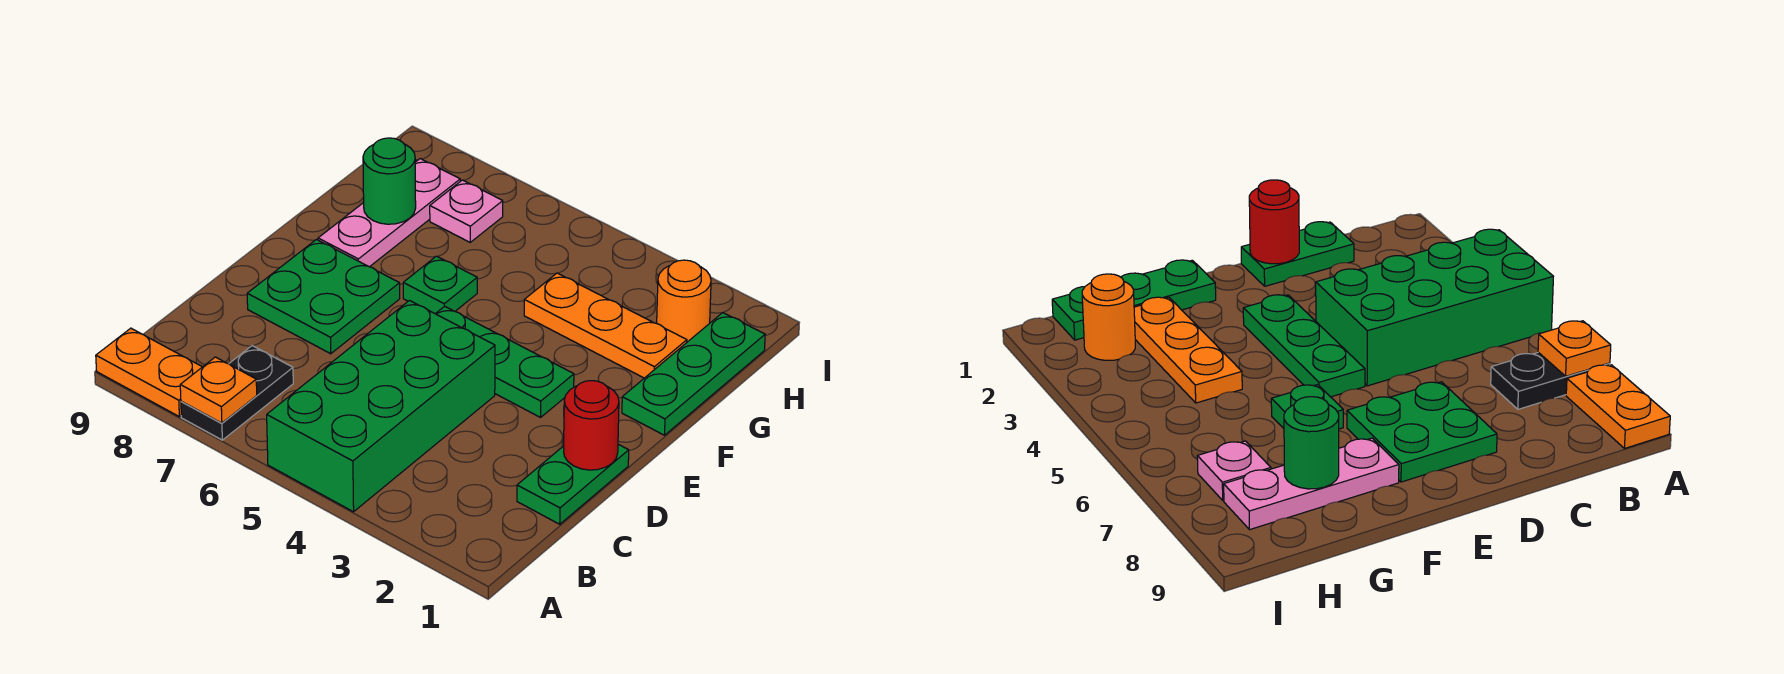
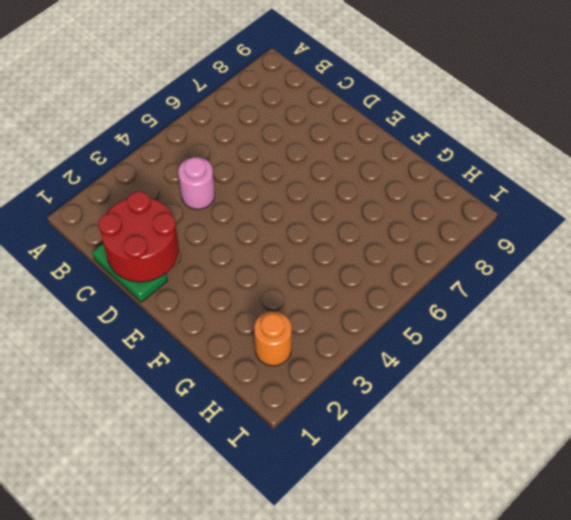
red round brick C1:D2 level 2 -> red round brick D1 level 2
pink round brick C4 level 1 -> green brick A4:D5 level 1
none -> black plate A7:B7 level 1
none -> orange plate A8:A9 level 1
none -> green plate D7:E8 level 1

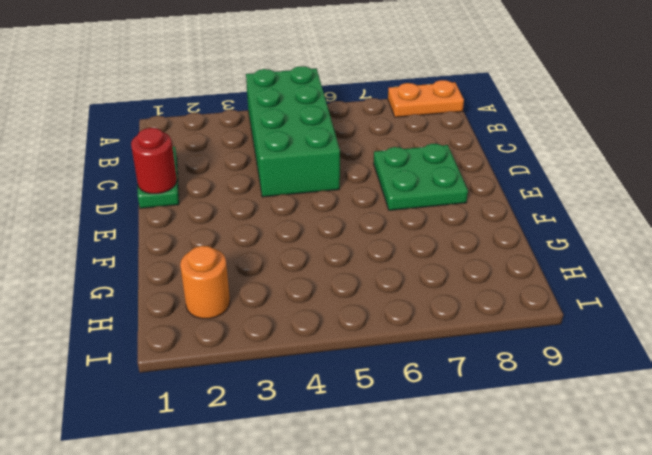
none -> black plate A7:B7 level 1
none -> green plate E3:E5 level 1
none -> green plate F1:H1 level 1

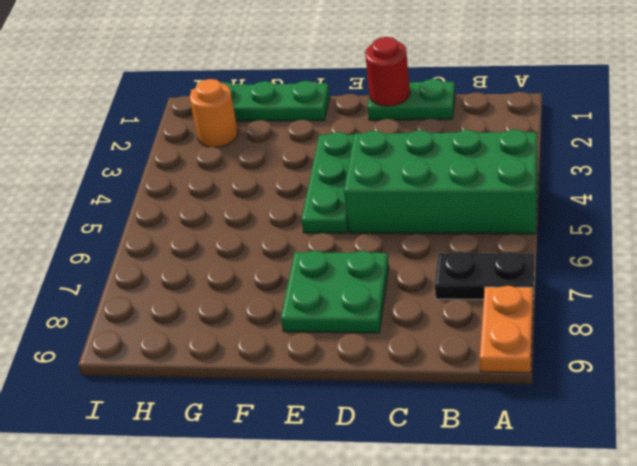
none -> green plate F6 level 1
none -> pink plate F8:H8 level 1
none -> orange plate G2:G4 level 1

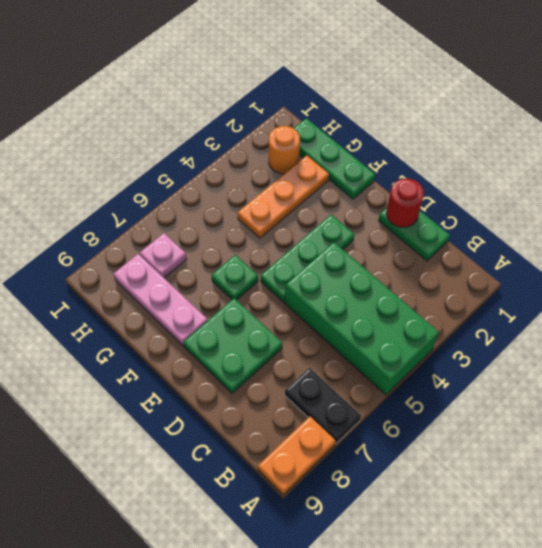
none -> orange plate A7 level 2
none -> green round brick G8 level 2

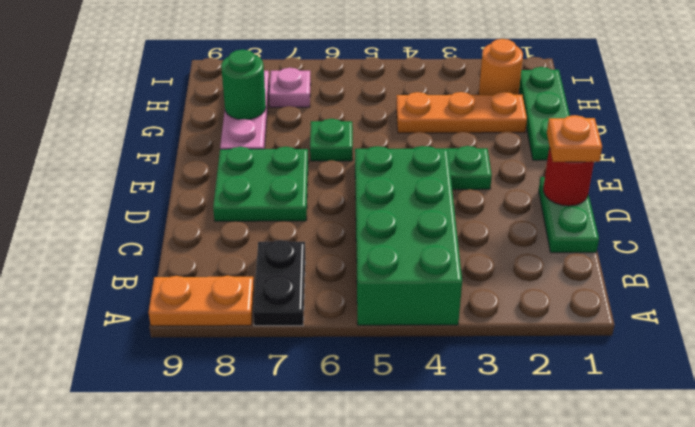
orange plate D1 level 3 -> orange plate A7 level 2

